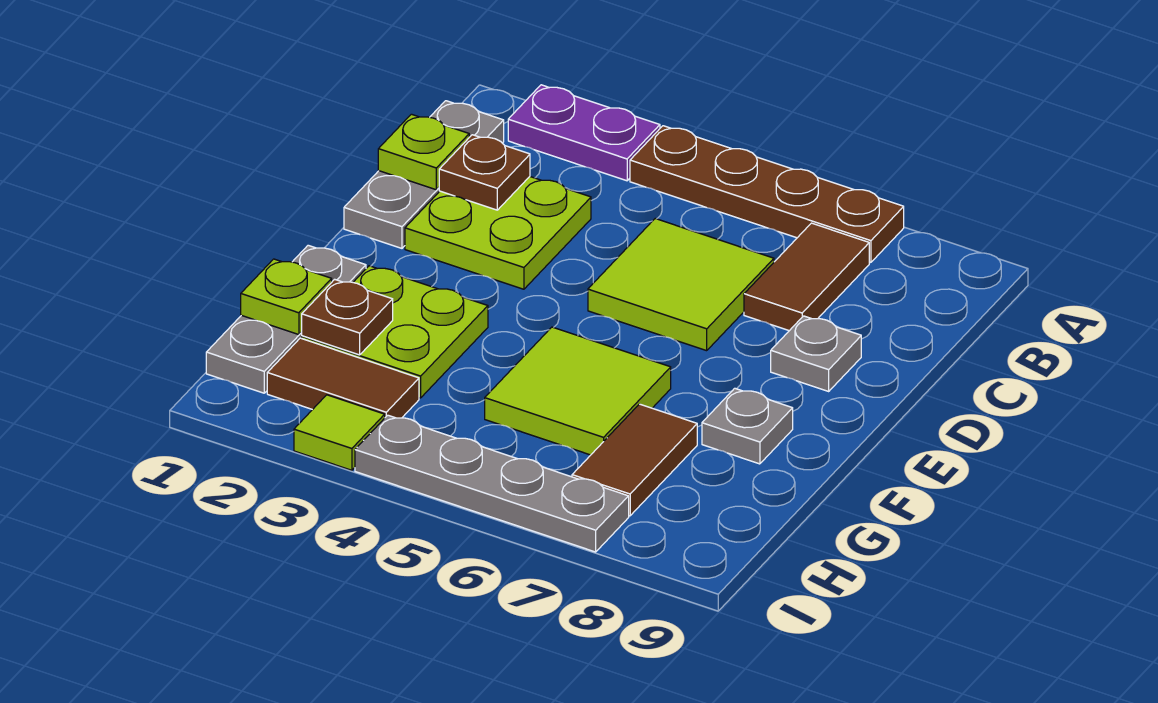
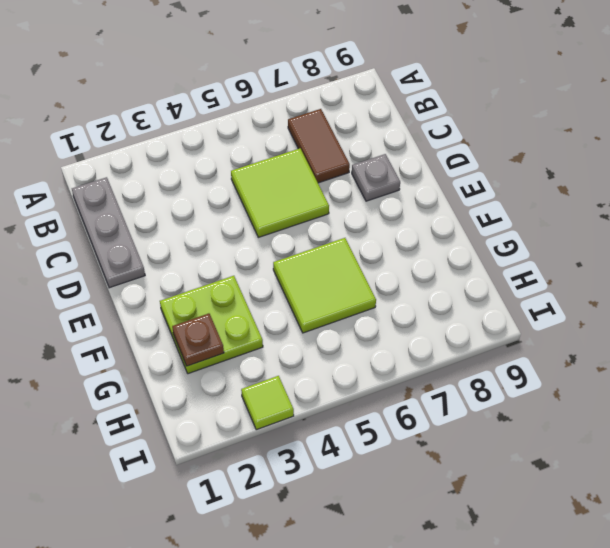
none -> purple plate A2:A3 level 1
none -> brown plate A4:A7 level 1
none -> lime plate C2:D3 level 1

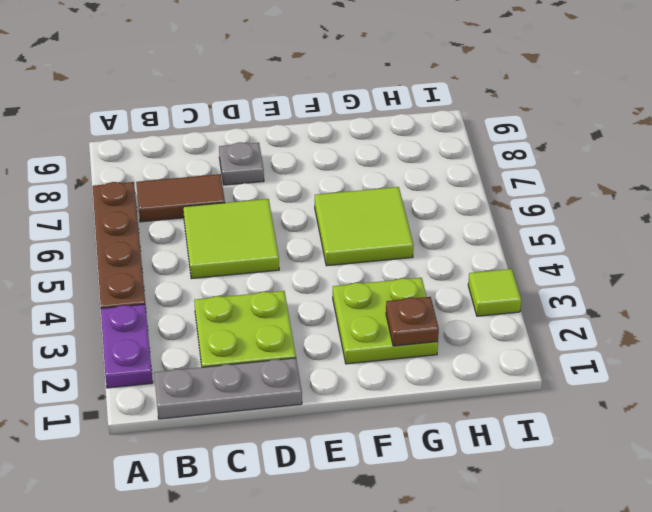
none -> grey plate F1:H1 level 1
none -> grey plate F8 level 1
none -> brown tile G7:H7 level 1

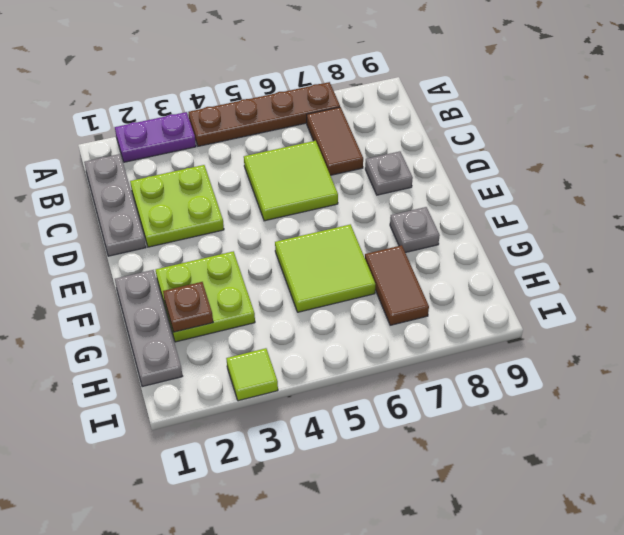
none -> brown tile H2:H3 level 1
none -> grey plate I4:I7 level 1
none -> lime plate C1 level 2

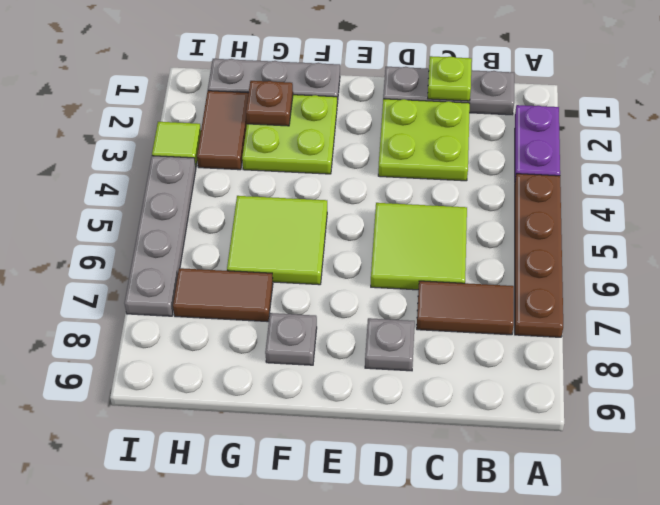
none -> brown plate C2 level 2
none -> lime plate G1 level 2

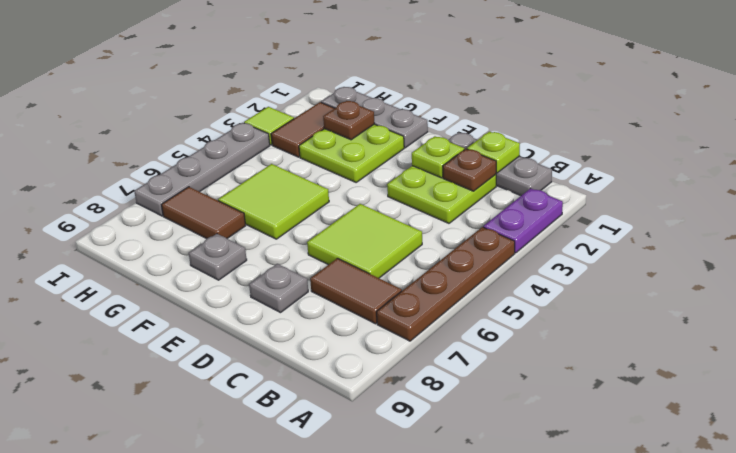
lime plate D2 level 2 -> lime plate G1 level 2

